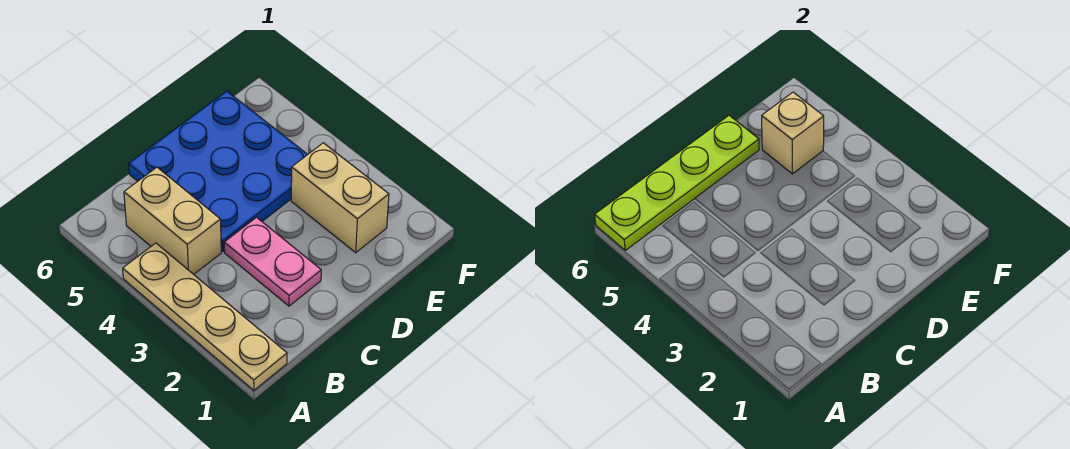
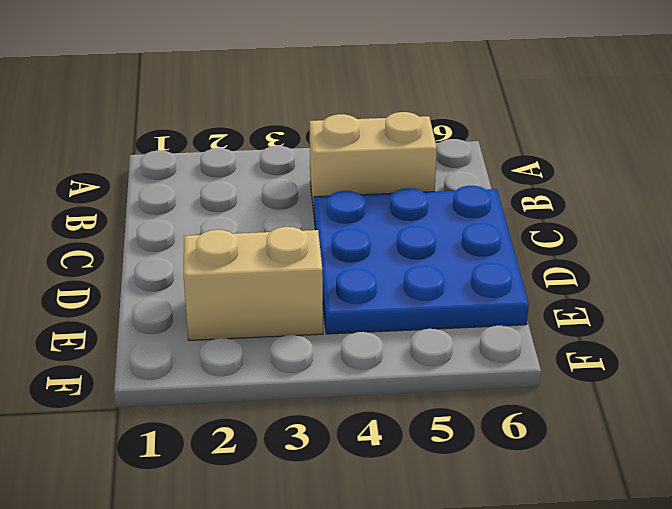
none -> tan plate A1:A4 level 1
none -> pink plate C2:C3 level 1

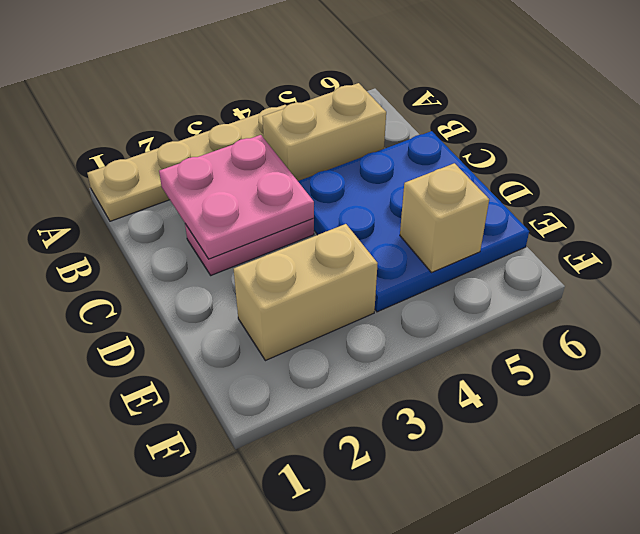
pink plate B2:C3 level 2 -> none
none -> lime plate A6:D6 level 2

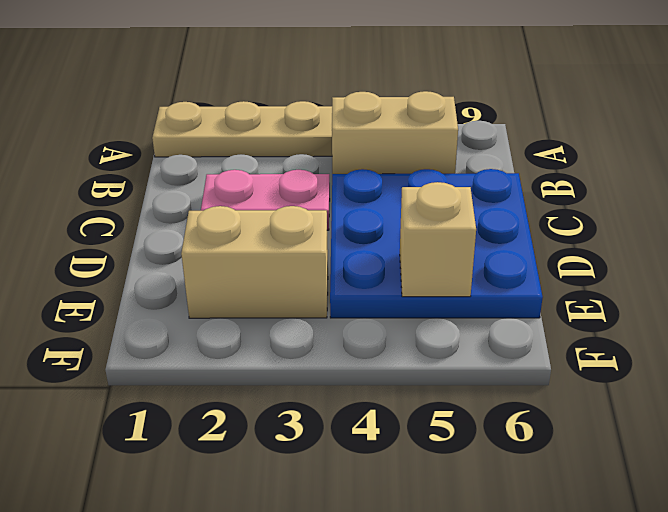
none -> lime plate A6:D6 level 2

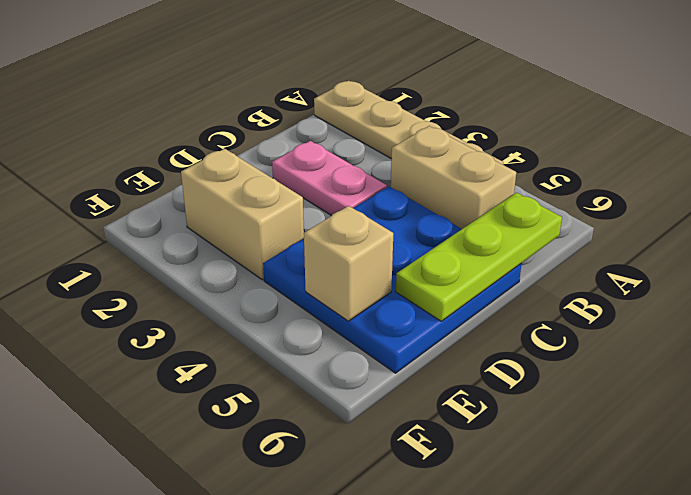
lime plate B6:D6 level 2 -> lime plate A6:D6 level 2

